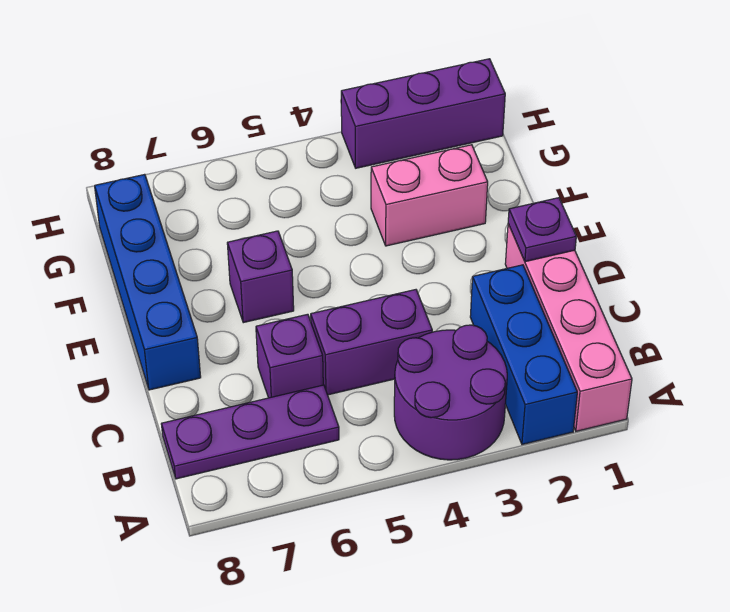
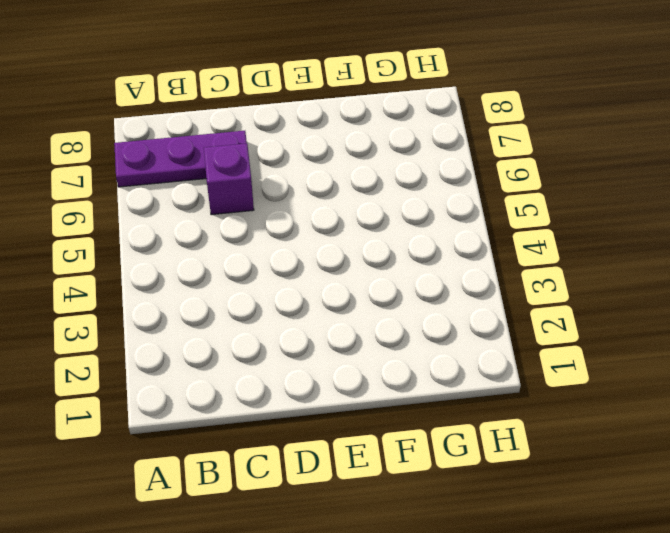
purple plate A7:C7 level 1 -> purple plate B6:B8 level 1
none -> pink brick A1:D1 level 1
none -> blue brick A2:C2 level 1

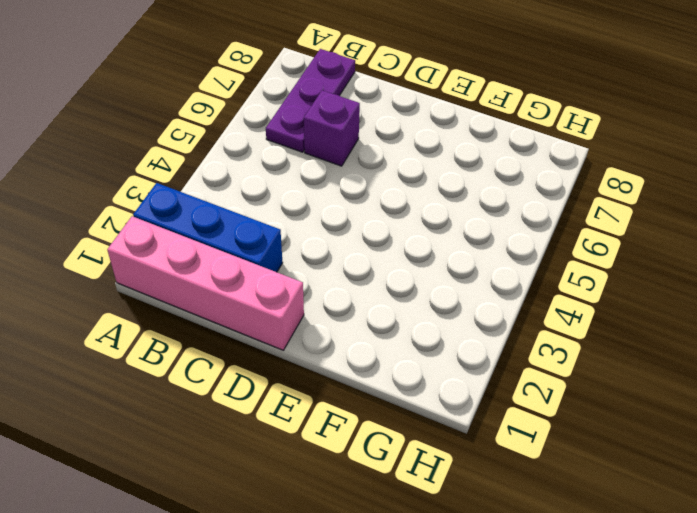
none -> purple round brick A3:B4 level 1
none -> purple brick C4:C5 level 1

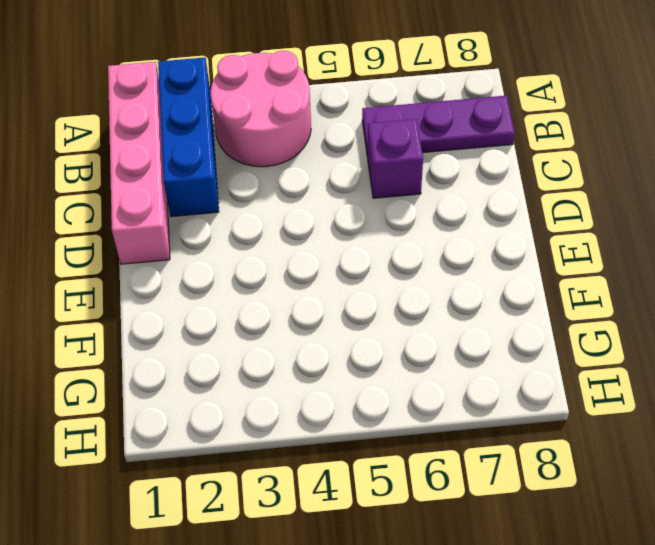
pink round brick A3:B4 level 1 -> purple round brick A3:B4 level 1
none -> purple brick C4:C5 level 1
none -> blue brick D8:G8 level 1

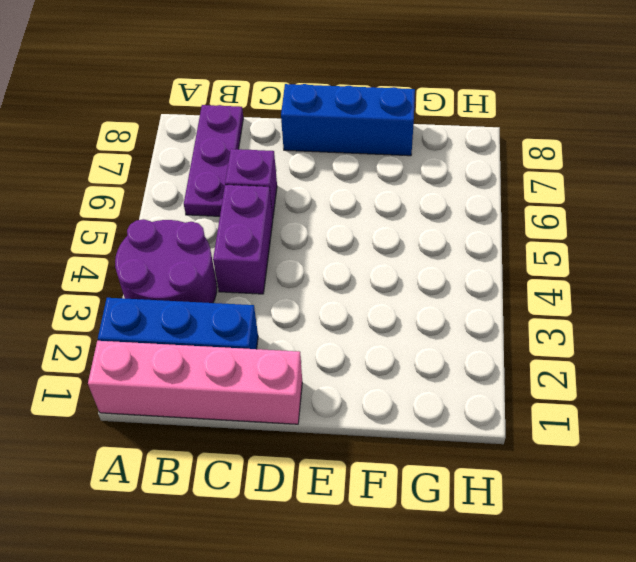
blue brick D8:F8 level 1 -> blue brick D8:G8 level 1
none -> purple brick E6 level 1
none -> pink brick F2:F3 level 1

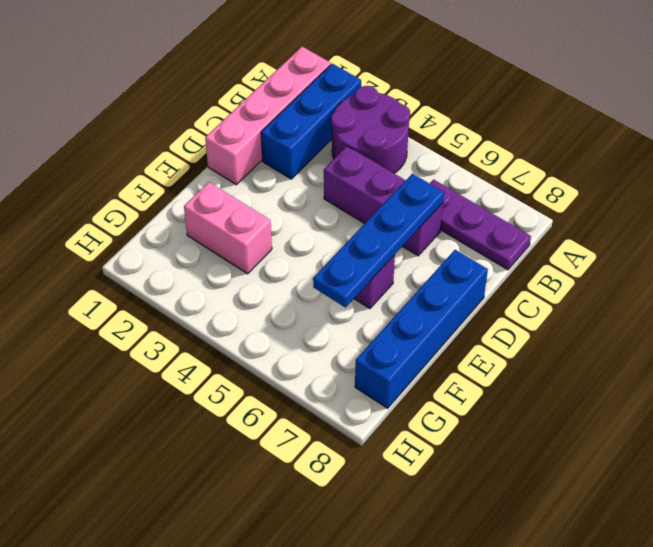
blue plate C6:F6 level 2 -> none
none -> purple brick H1:H3 level 1
none -> purple plate D1 level 2

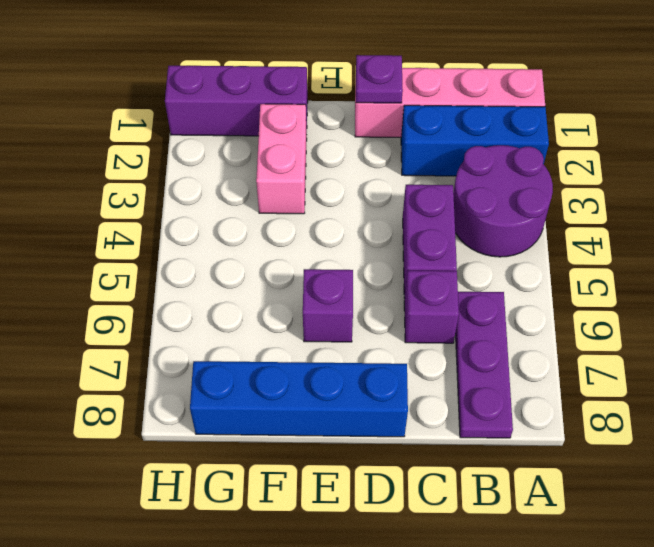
purple brick F1:H1 level 1 -> purple brick H1:H3 level 1

